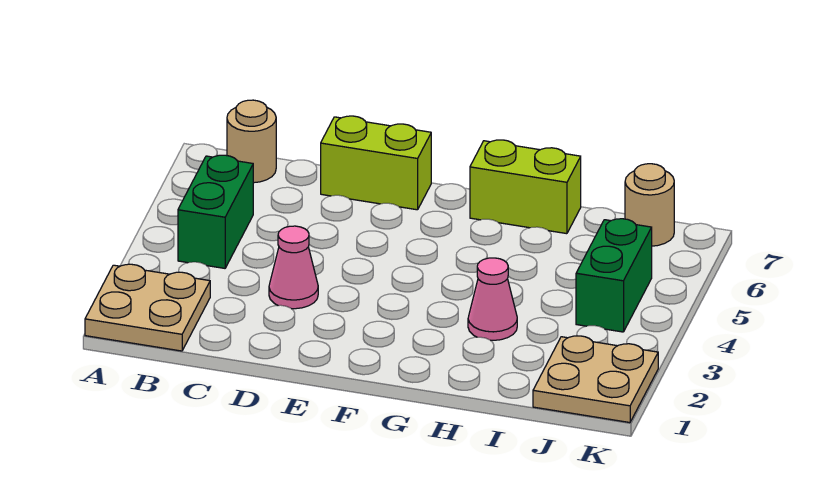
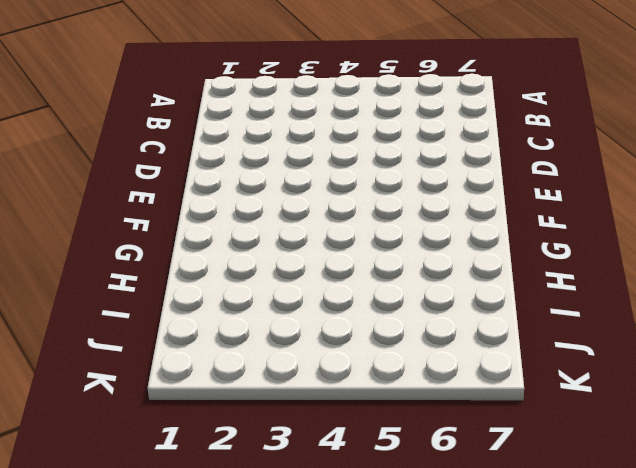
none -> tan plate A1:B2 level 1
none -> green brick B4:B5 level 1

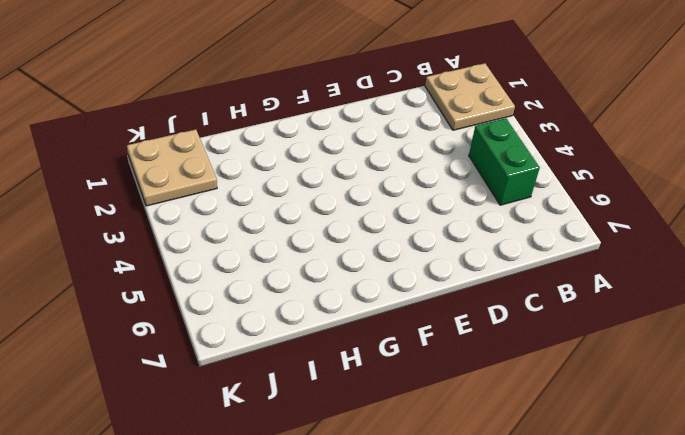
none -> tan round brick B7 level 1
none -> pink cone D3 level 1

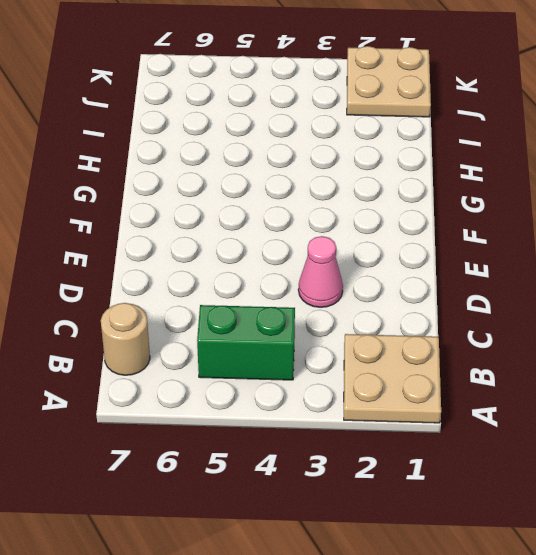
none -> lime brick D7:E7 level 1
none -> lime brick G7:H7 level 1

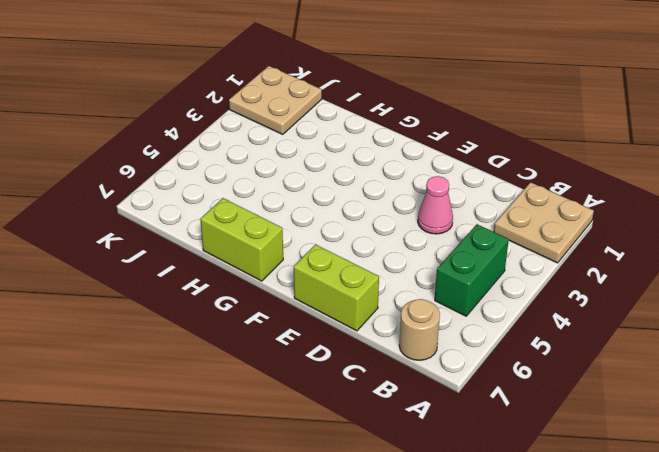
none -> pink cone H3 level 1
none -> green brick J4:J5 level 1

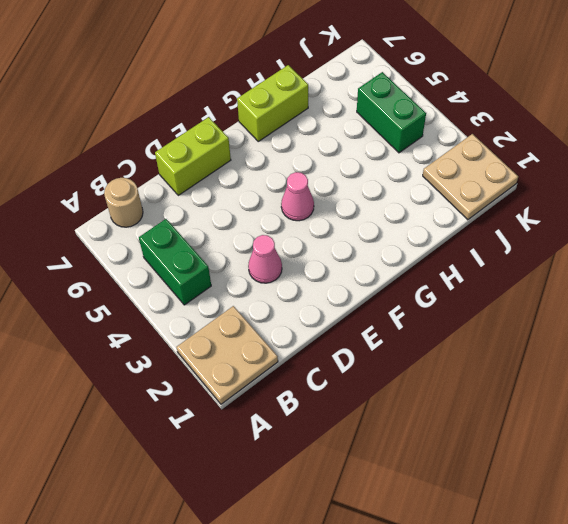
pink cone F4 level 1 -> pink cone H3 level 1
none -> tan round brick J7 level 1

